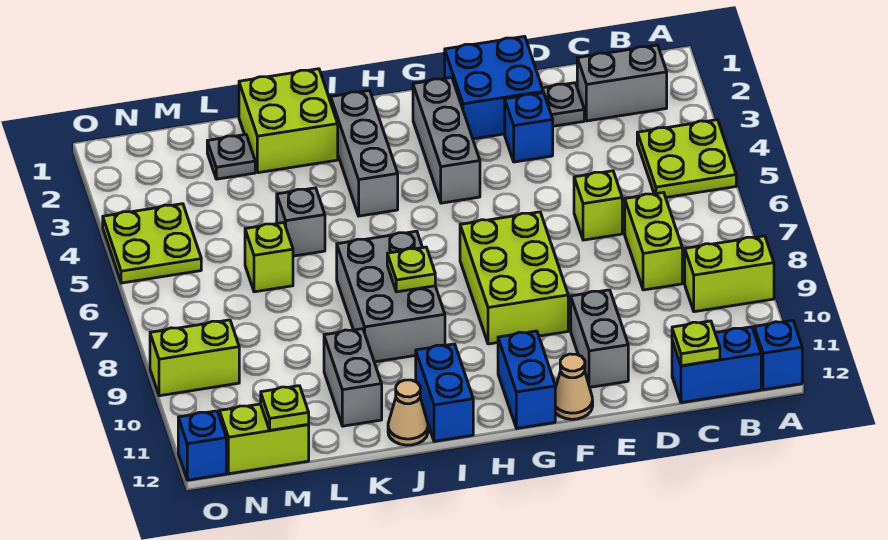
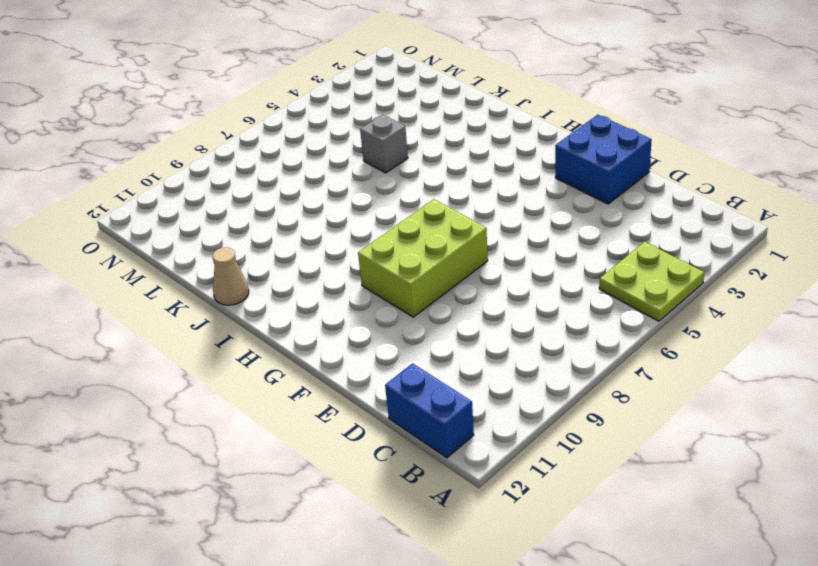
none -> lime brick A9:B9 level 1
none -> blue brick A12 level 1
none -> grey brick B2:C2 level 1
none -> lime brick C7:C8 level 1

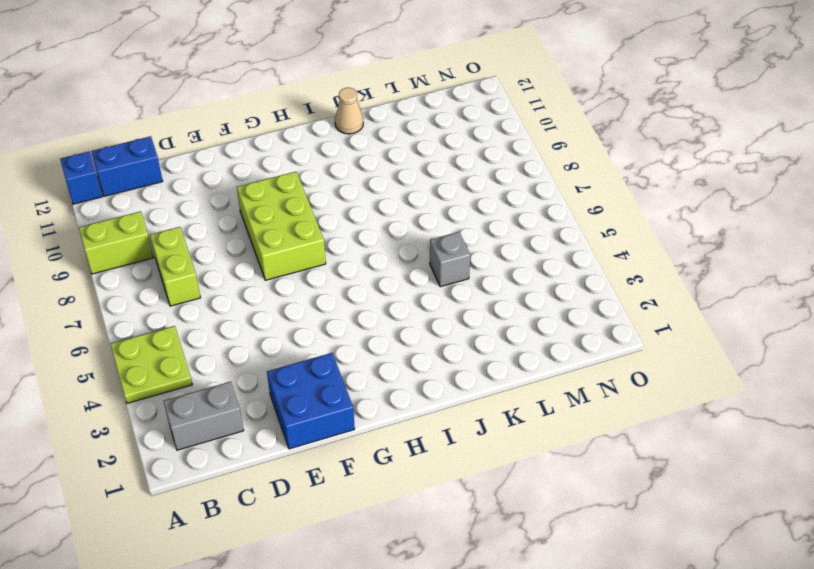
none -> grey plate D2 level 1
none -> lime brick D6 level 1
none -> blue brick E3 level 1
none -> grey brick E10:E11 level 1

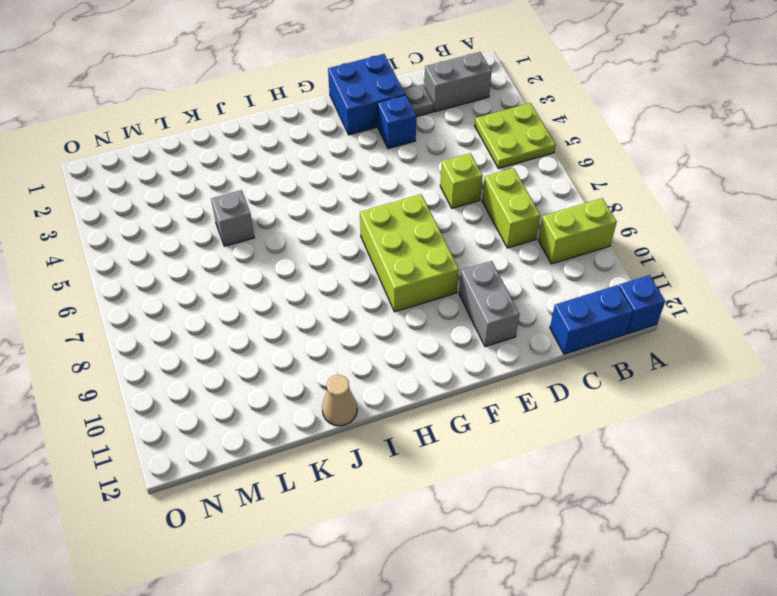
none -> tan cone F12 level 1
none -> grey brick G2:G4 level 1
none -> blue brick G11:G12 level 1
none -> grey brick I2:I4 level 1

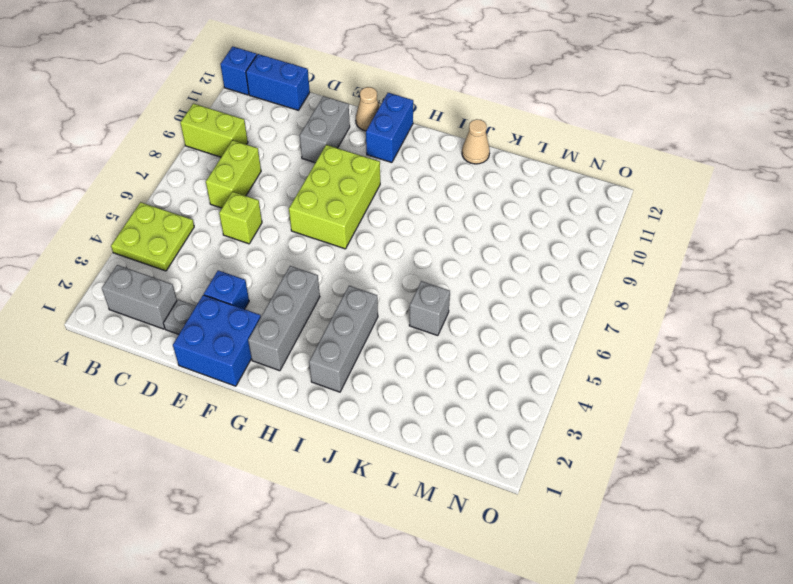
none -> grey brick I7:J9 level 1
none -> blue brick I11:I12 level 1
none -> lime brick J1:K2 level 1
none -> grey brick K10:K11 level 1

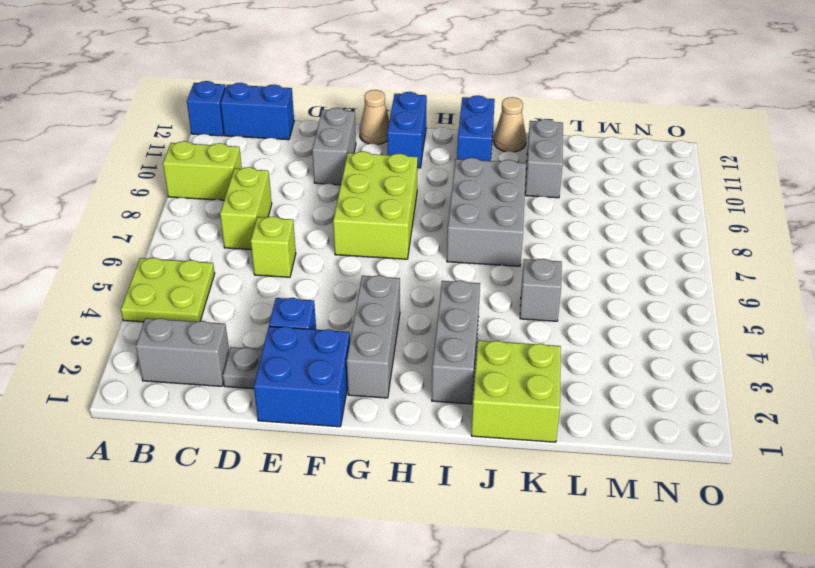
none -> grey plate L2 level 1
none -> lime brick L6 level 1
none -> lime brick M12:N12 level 1
none -> lime plate N4:O5 level 1

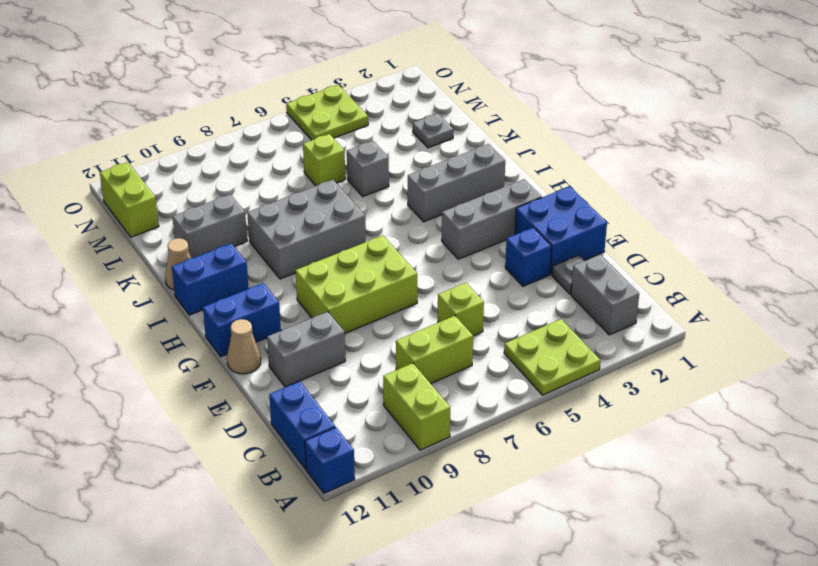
none -> lime brick J1:K2 level 1
none -> lime brick N9:O9 level 1
none -> blue brick O12 level 1
none -> lime plate C12 level 2

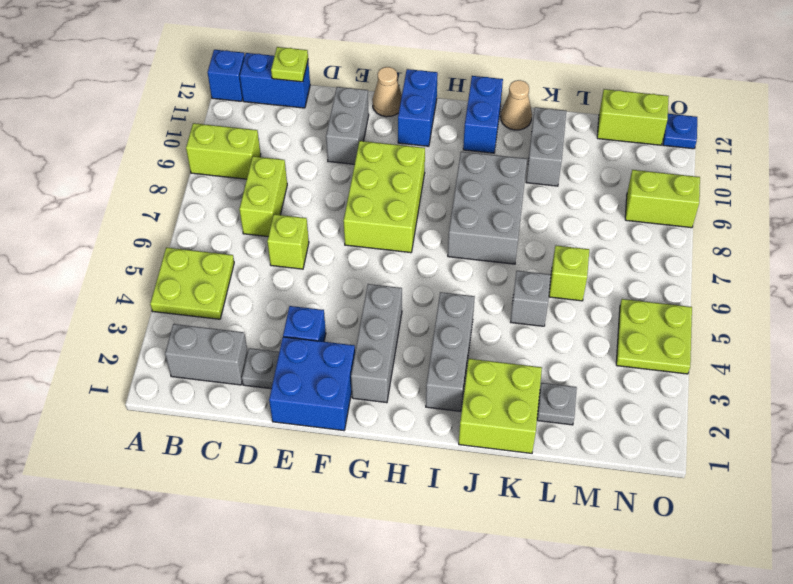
blue plate O12 level 1 -> blue brick O12 level 1
none -> lime plate I8 level 2
none -> lime plate M12 level 2

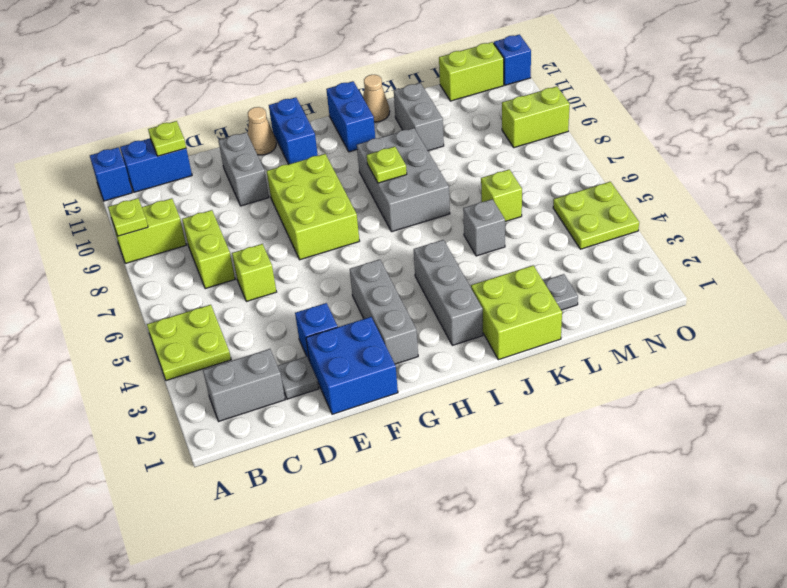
lime plate A9 level 2 -> lime plate M12 level 2

